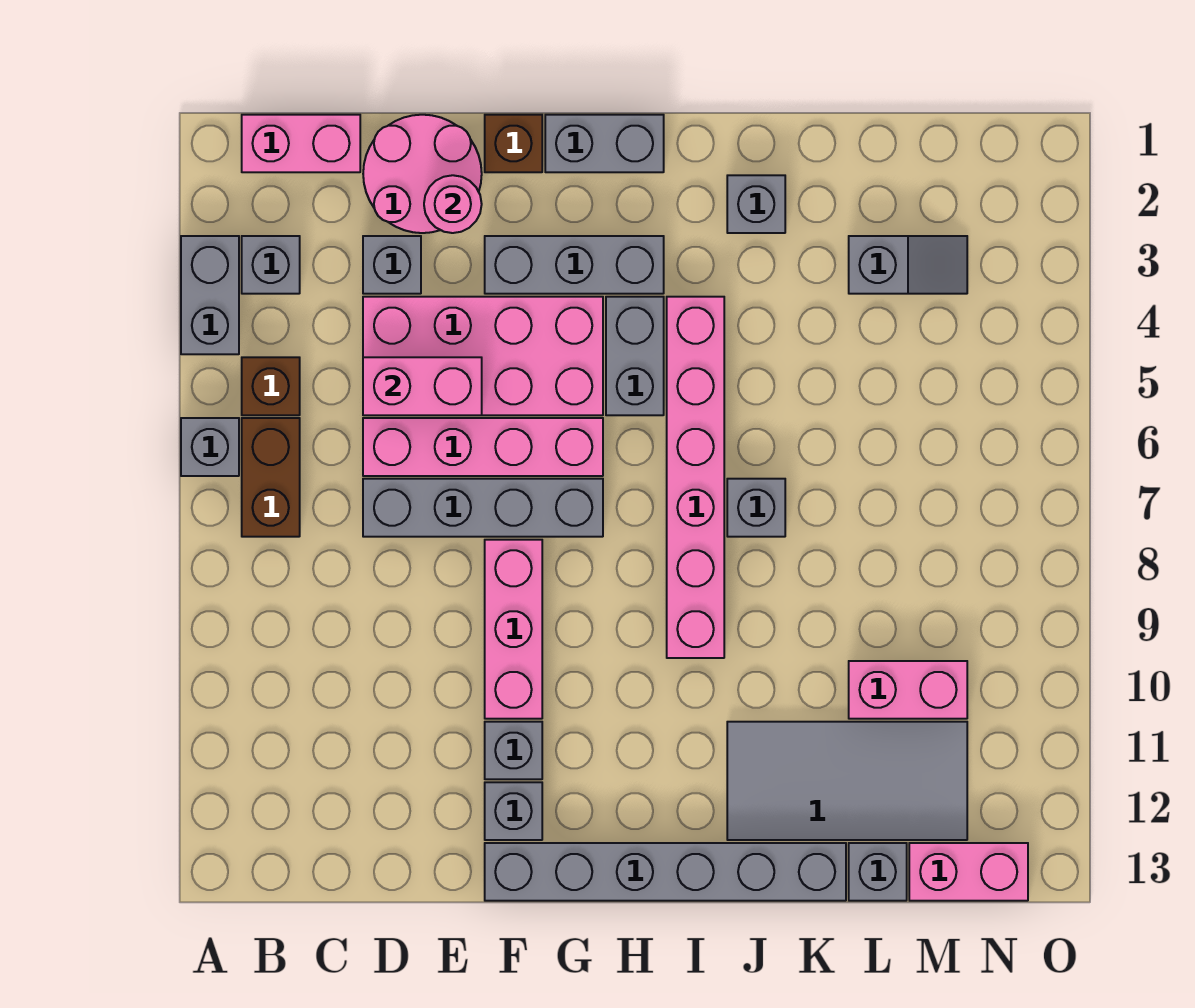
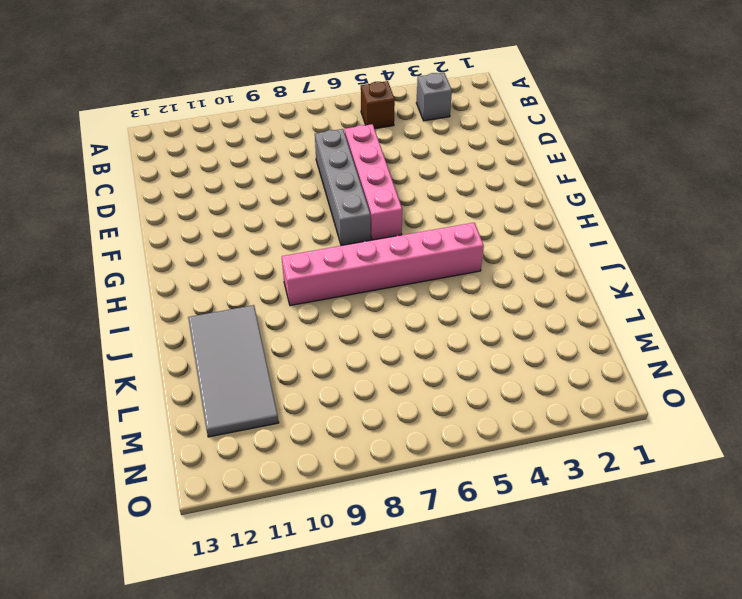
none -> grey brick A3:A4 level 1
none -> grey brick A6 level 1
none -> pink brick B1:C1 level 1

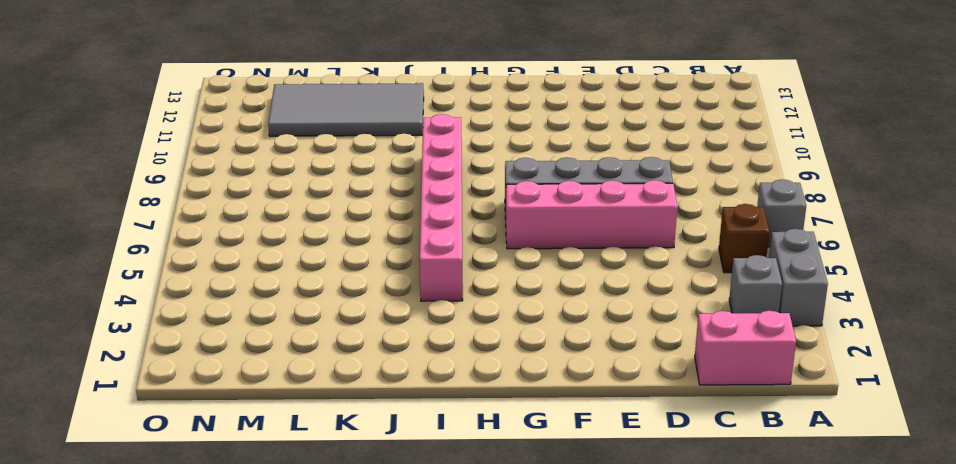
none -> brown brick B6:B7 level 1
none -> pink round brick D1:E2 level 1
none -> grey brick D3 level 1

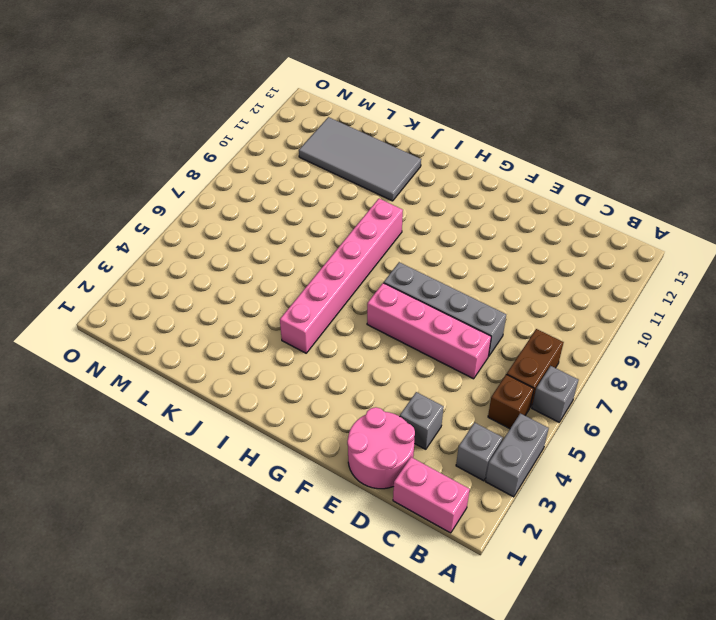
none -> pink brick D4:G5 level 1
none -> brown brick F1 level 1
none -> grey brick F3:H3 level 1

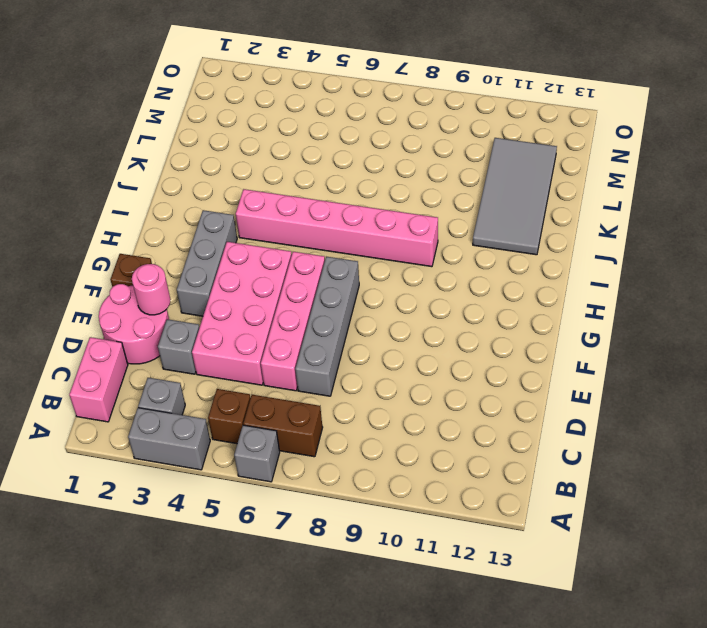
none -> pink brick F8:F10 level 1
none -> grey brick F11 level 1
none -> grey brick F12 level 1

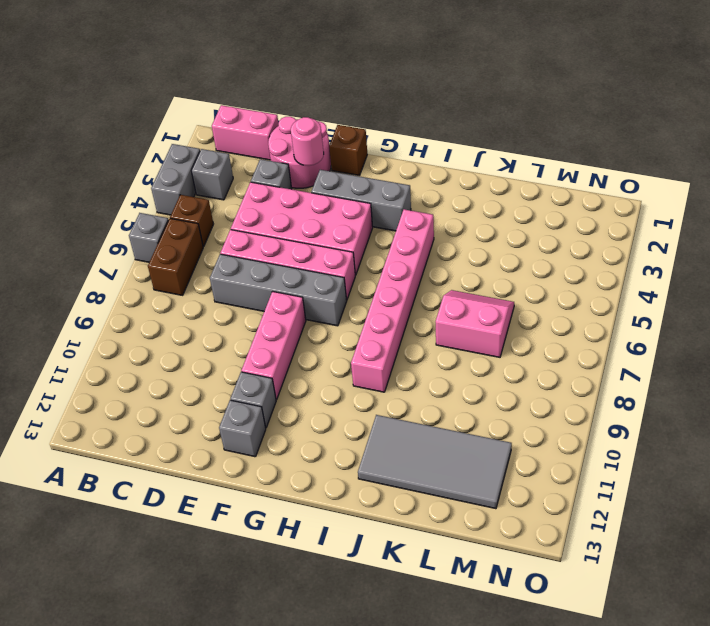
pink slope K6:L7 level 1 top 7 -> none
none -> grey brick F13:K13 level 1
none -> grey brick G1:H1 level 1
none -> grey brick H4:H5 level 1

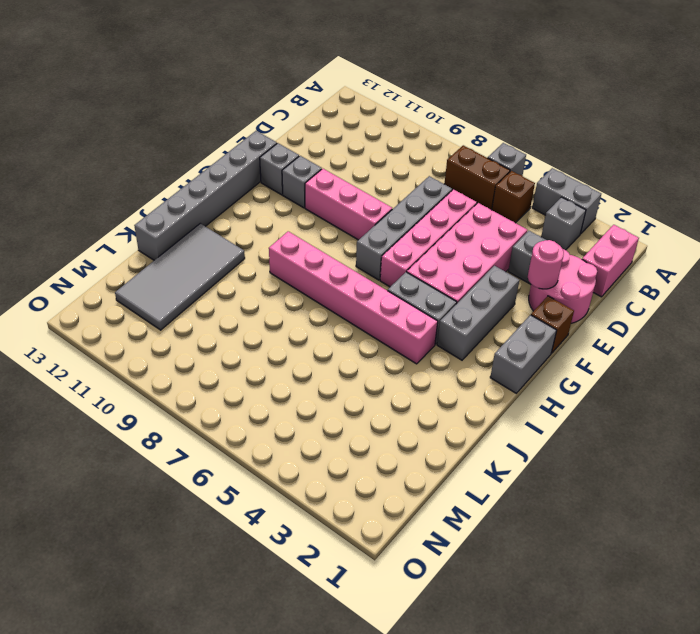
none -> grey brick J2 level 1
none -> grey brick J7 level 1
none -> grey slope L3:M3 level 1 top L

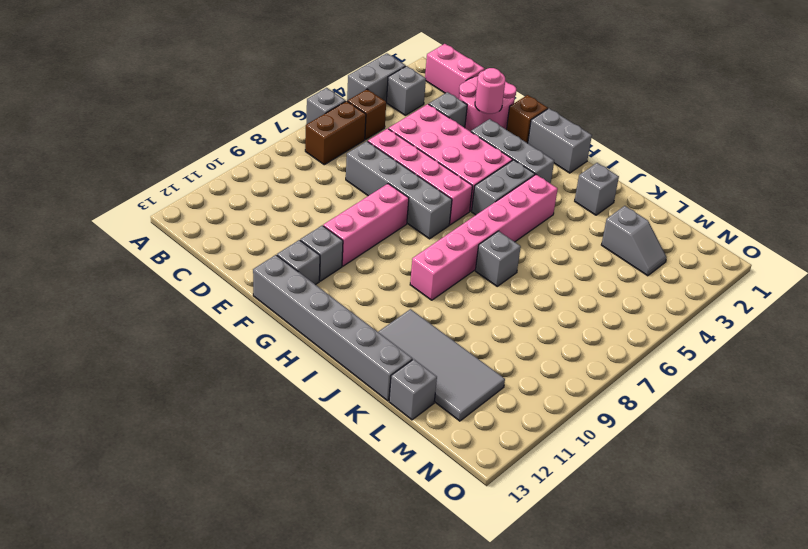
none -> pink brick L10:M10 level 1
none -> pink brick M13:N13 level 1
none -> pink brick D5:E5 level 2

